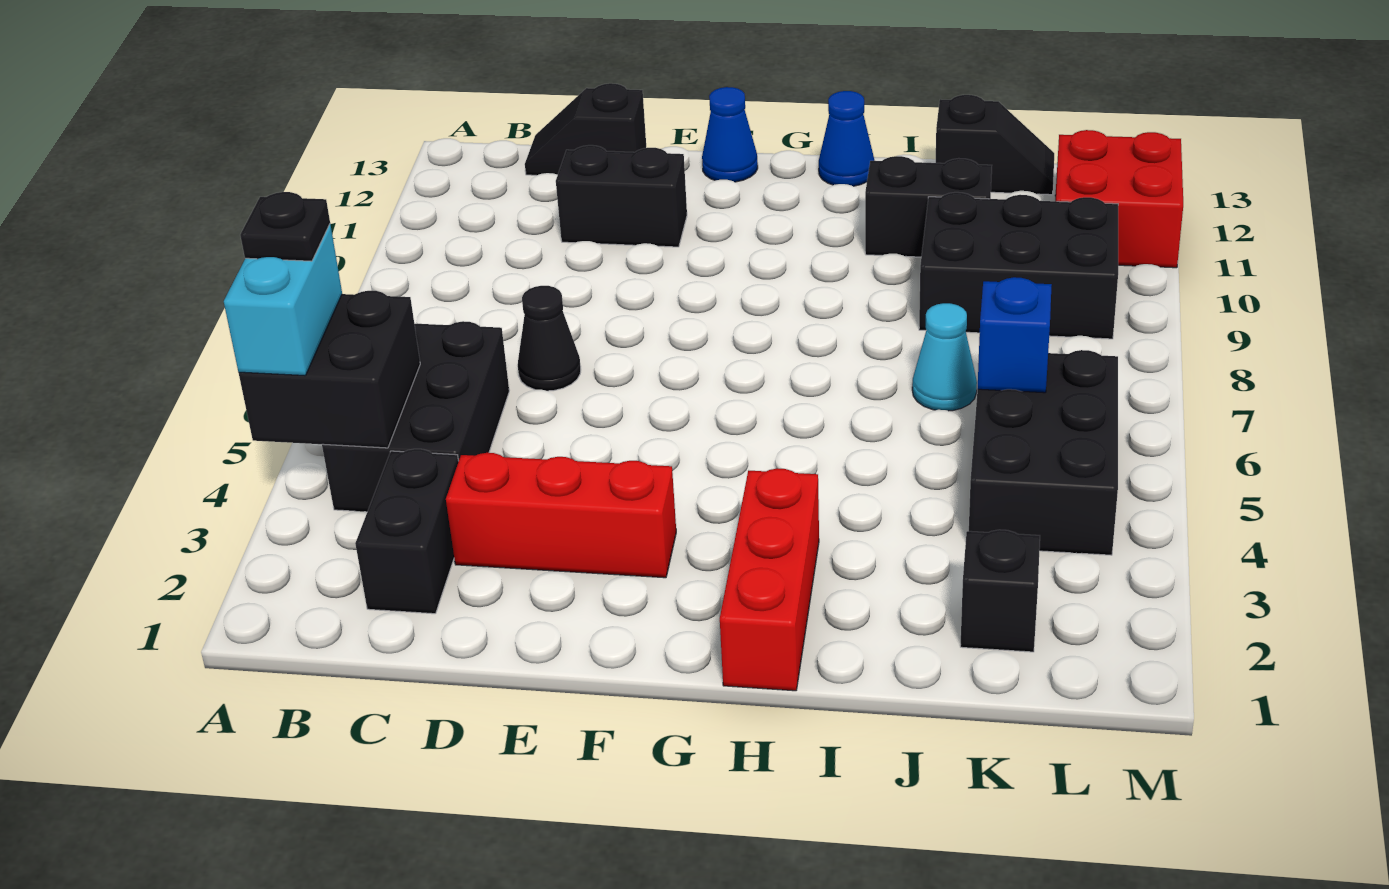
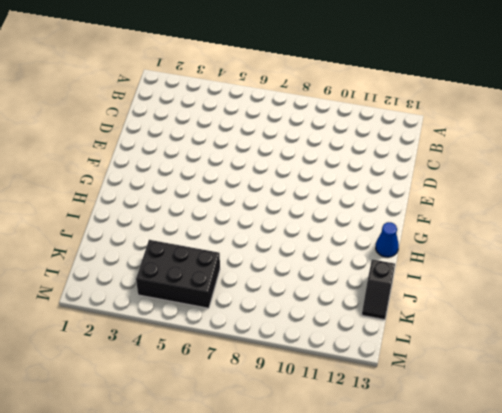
none -> black brick B4:C6 level 1
none -> black brick C2:C3 level 1
none -> black slope C13:D13 level 1 top D

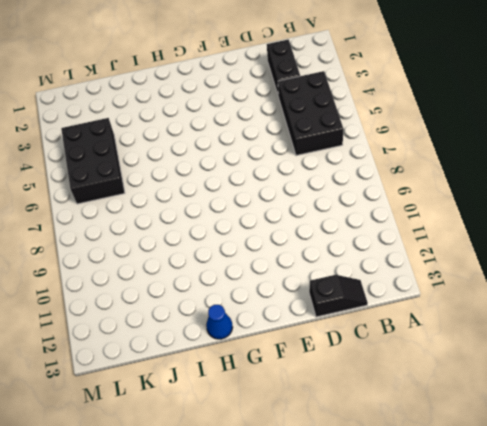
none -> red brick D3:F3 level 1
none -> black cone D7 level 1
none -> black brick D11:E11 level 1

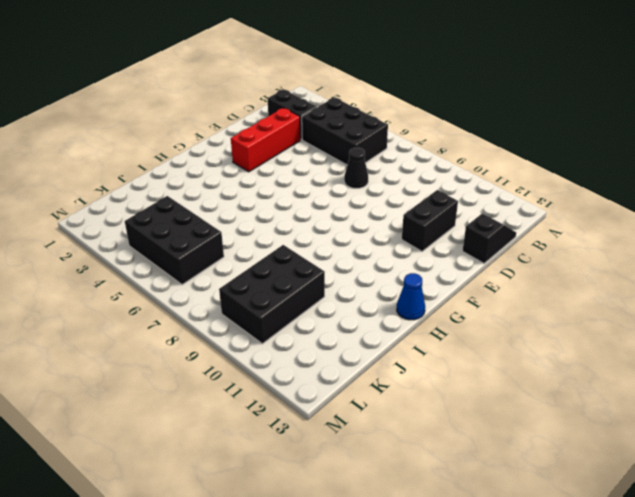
none -> blue cone F13 level 1
none -> red brick H1:H3 level 1
none -> black brick I11:J11 level 1

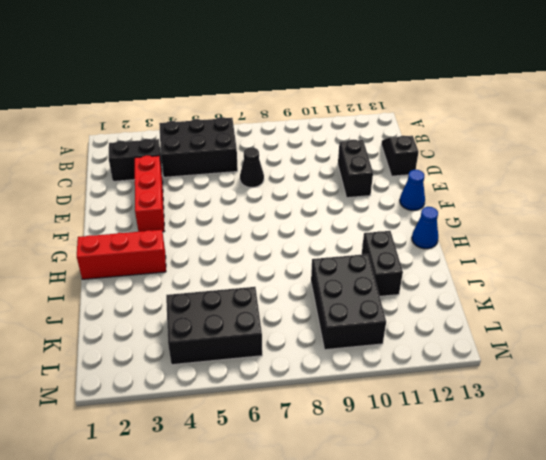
none -> cyan cone J7 level 1
none -> black slope J13:K13 level 1 top J
none -> black brick K2 level 1

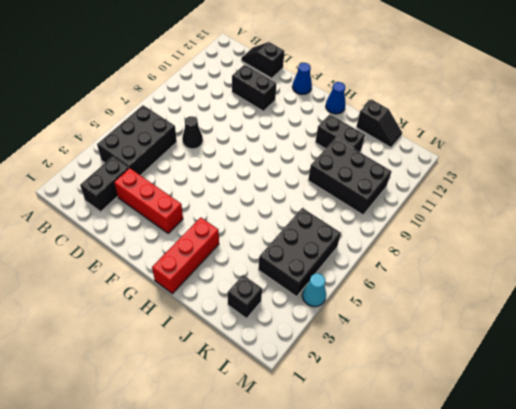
cyan cone M4 level 1 -> cyan cone J7 level 1
none -> red brick L11:M12 level 1
none -> black brick A4:B5 level 2
none -> blue brick K6 level 2

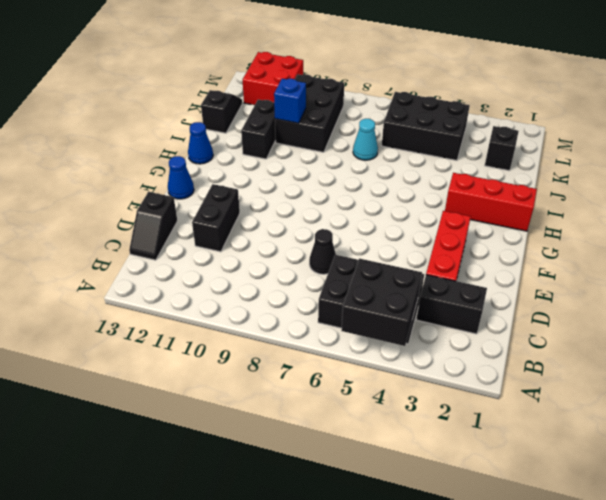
blue brick J10 level 2 -> blue brick K6 level 2
none -> cyan brick A4:A5 level 3
none -> black plate A5 level 4

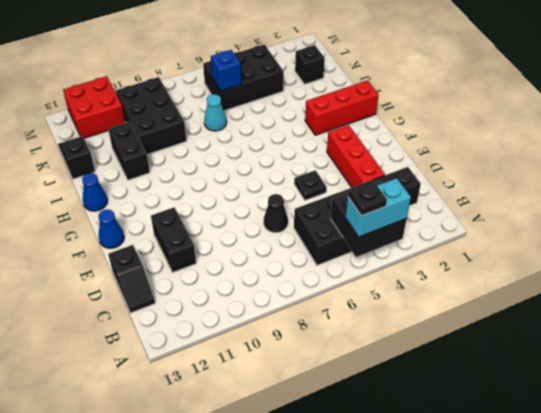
black plate E5 level 1 -> none

